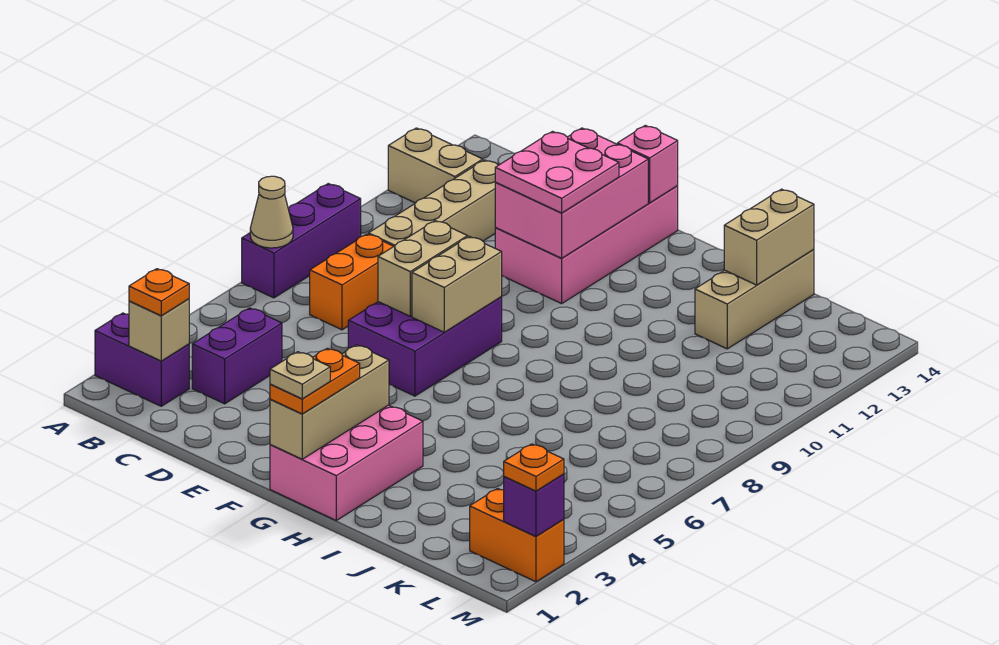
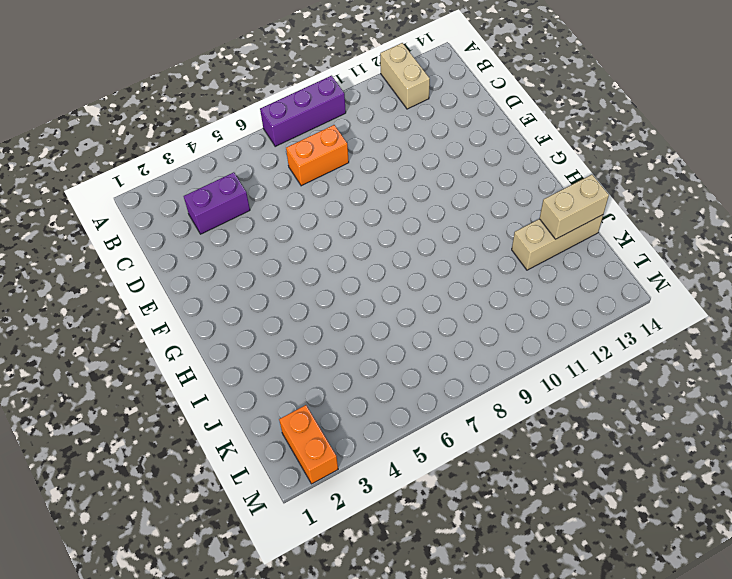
none -> purple brick A2:B2 level 1
none -> tan brick C9:C12 level 1
none -> purple brick E6:F8 level 1

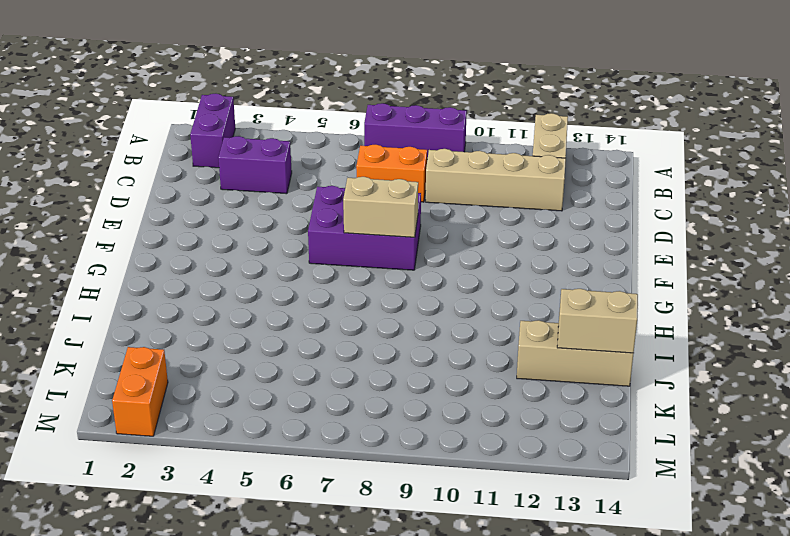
none -> pink brick E11:F14 level 1
none -> pink brick G1:H3 level 1
none -> tan cone A7 level 2

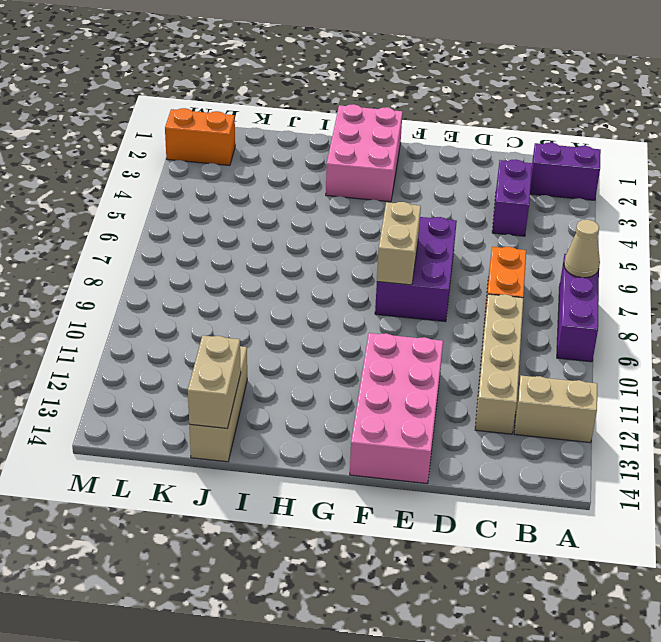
none -> tan brick B2 level 2
none -> tan brick E7:E8 level 2
none -> pink brick E11:F13 level 2

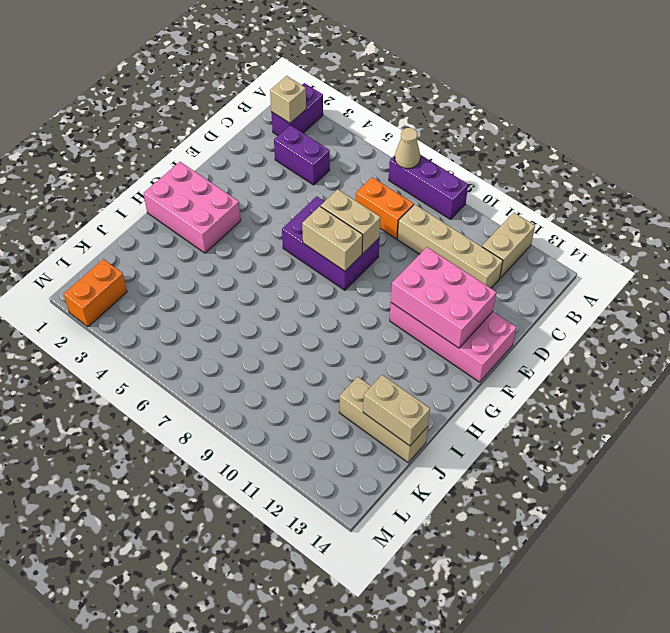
none -> pink brick F14 level 2
none -> tan brick G1:G3 level 2
none -> purple brick M2 level 2

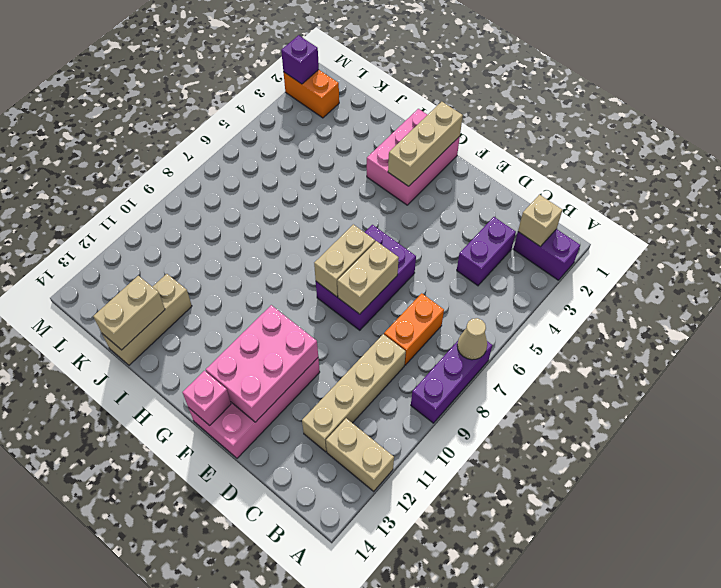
none -> orange plate B2 level 3
none -> pink plate E11:F12 level 3
none -> orange plate G1:G2 level 3

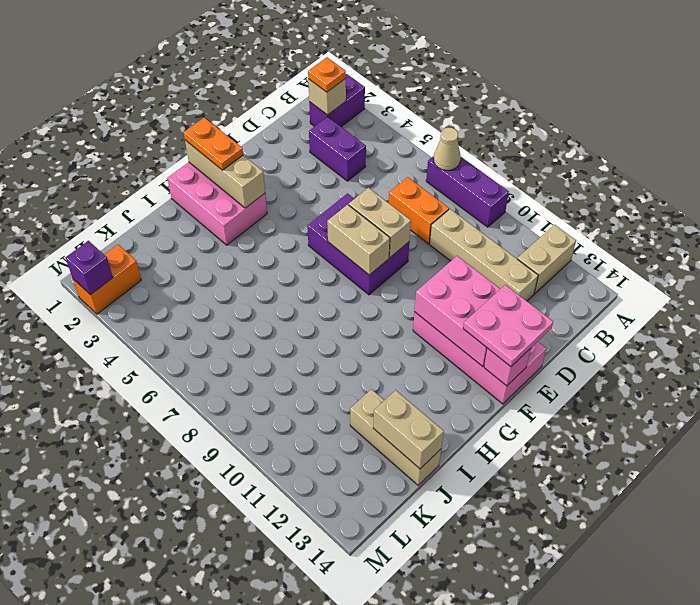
pink plate E13:F14 level 3 -> pink plate E11:F12 level 3
none -> orange plate M2 level 3
none -> tan plate G1 level 4

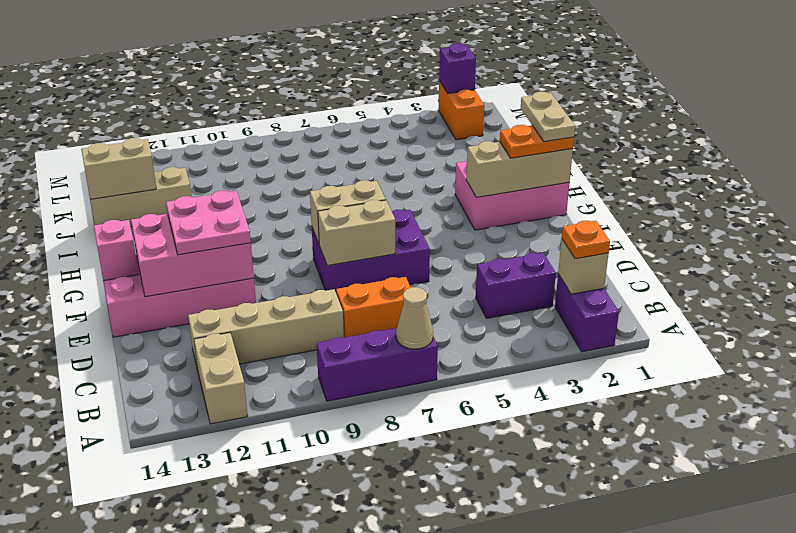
tan plate G1:H1 level 4 -> tan plate G1 level 4
none -> orange plate M2 level 3

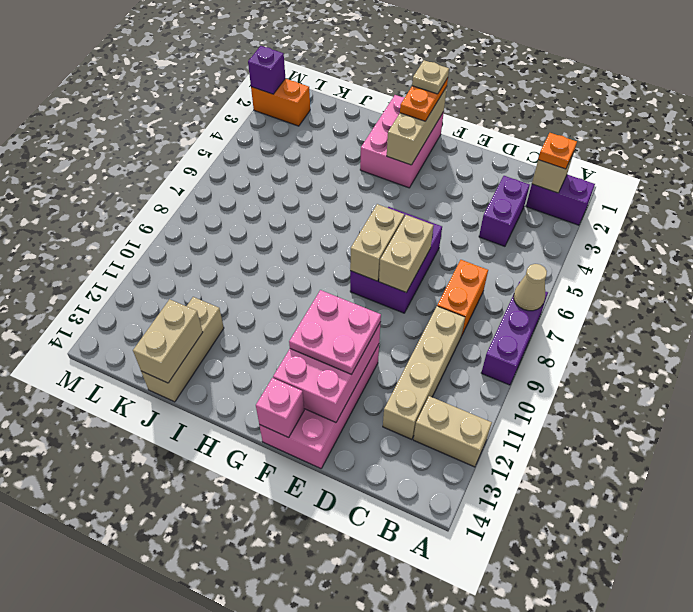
none -> orange plate M2 level 3

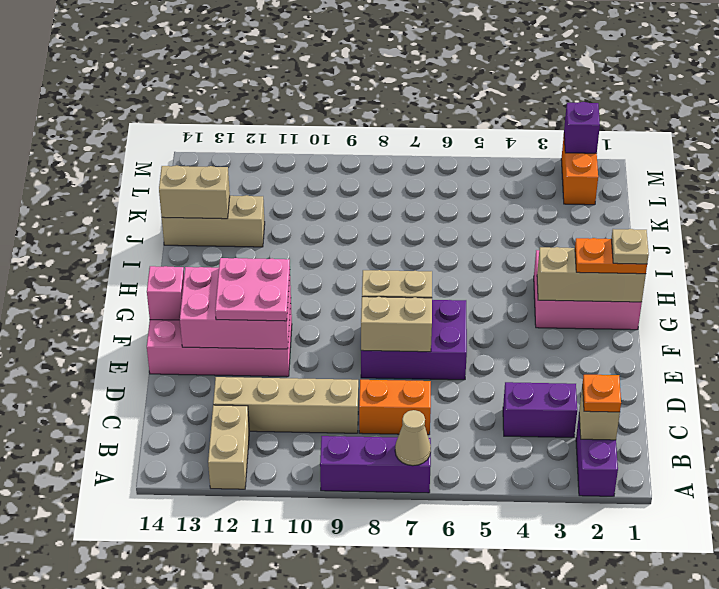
none -> orange plate M2 level 3

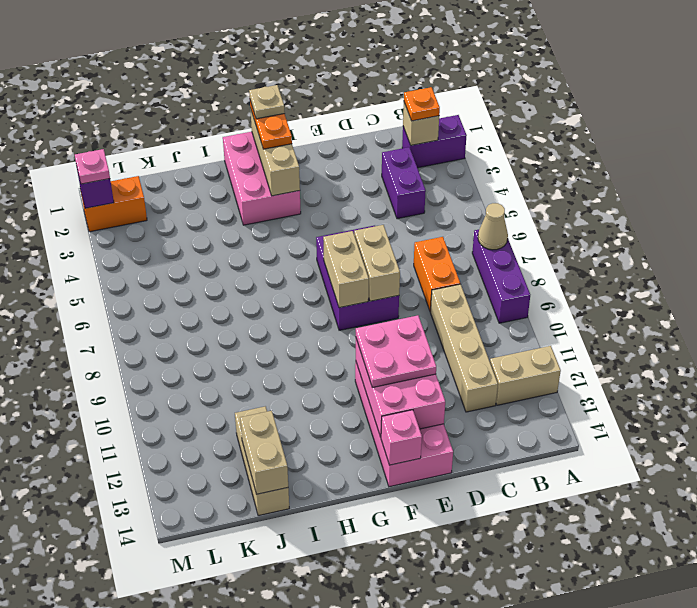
pink plate M2 level 3 -> orange plate M2 level 3

